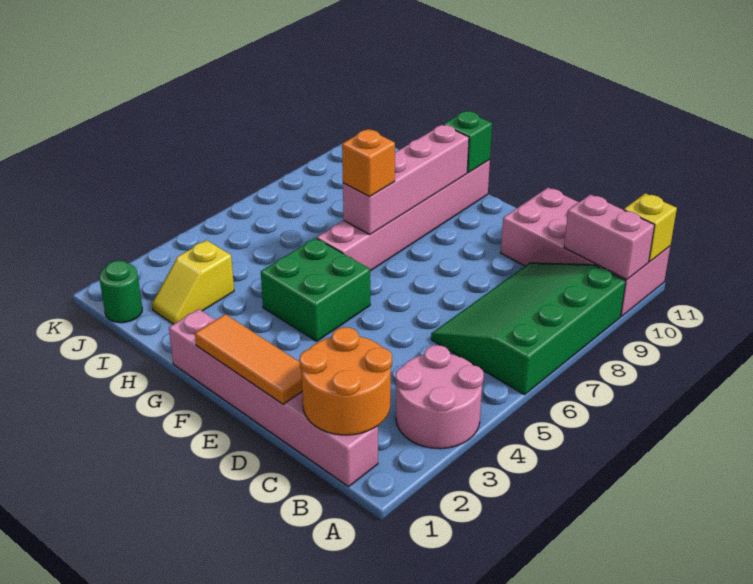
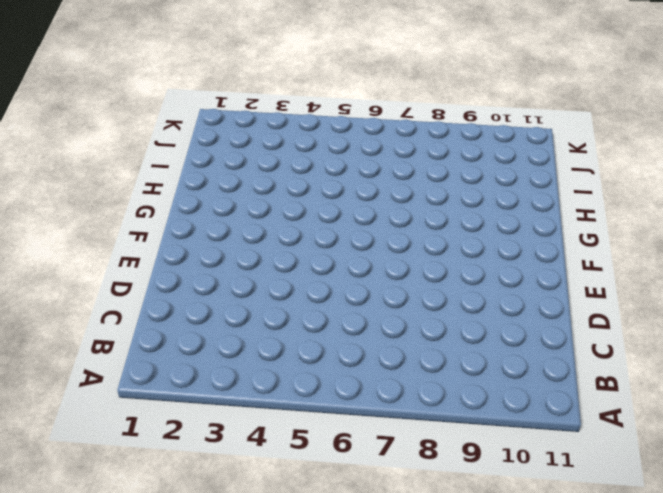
none -> pink round brick A3:B4 level 1
none -> green slope A6:C9 level 1 top A
none -> pink brick A10:D11 level 1

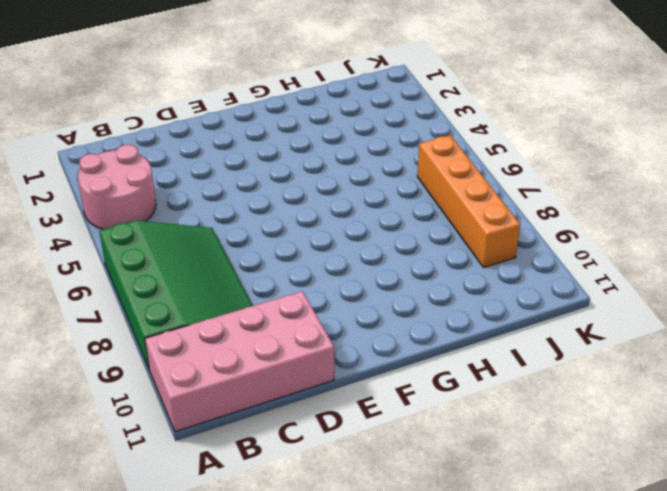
orange brick J6:J9 level 1 -> none
none -> pink brick B1:G1 level 1
none -> green brick F4:G5 level 1
none -> pink brick G6:G11 level 1

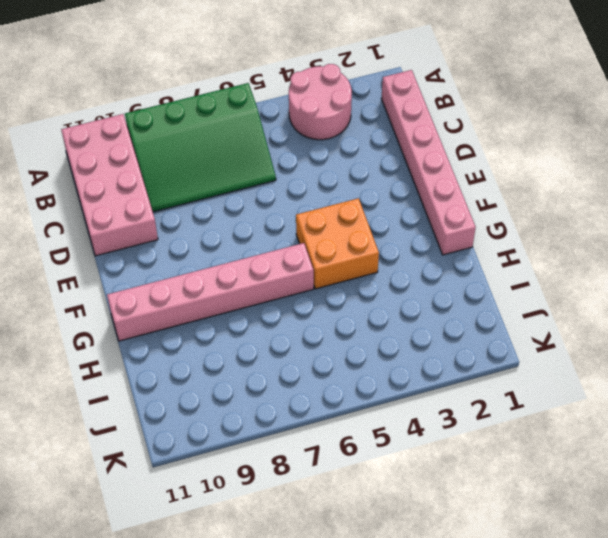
orange brick F4:G5 level 1 -> green brick F4:G5 level 1
none -> yellow slope I2:I3 level 1 top 3
none -> green round brick J1 level 1
none -> pink brick A10:B10 level 2

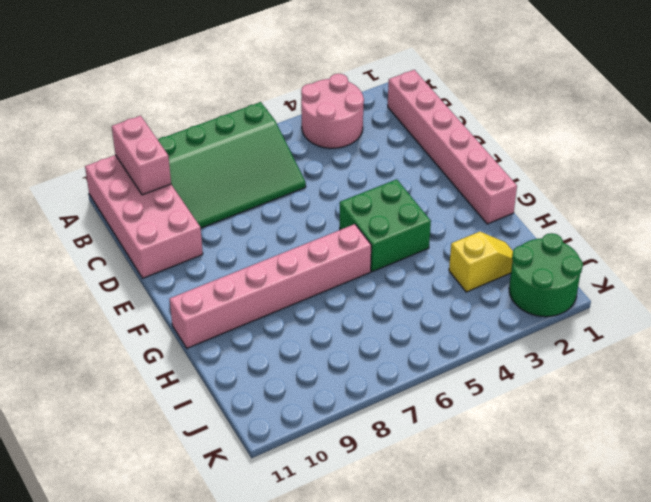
green round brick J1:K2 level 1 -> green round brick J1 level 1
none -> yellow brick A11 level 2
none -> orange round brick B1:C2 level 2
none -> orange tile D1:F1 level 2

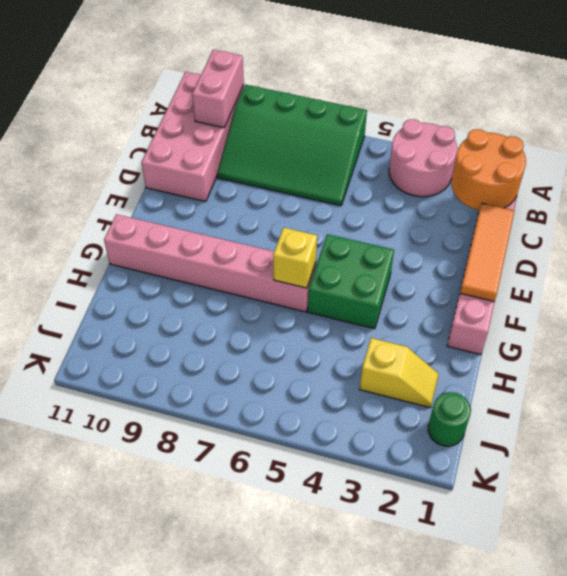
yellow brick G6 level 2 -> yellow brick A11 level 2
none -> pink brick G7:G10 level 2
none -> green brick G11 level 2
none -> orange brick G7 level 3

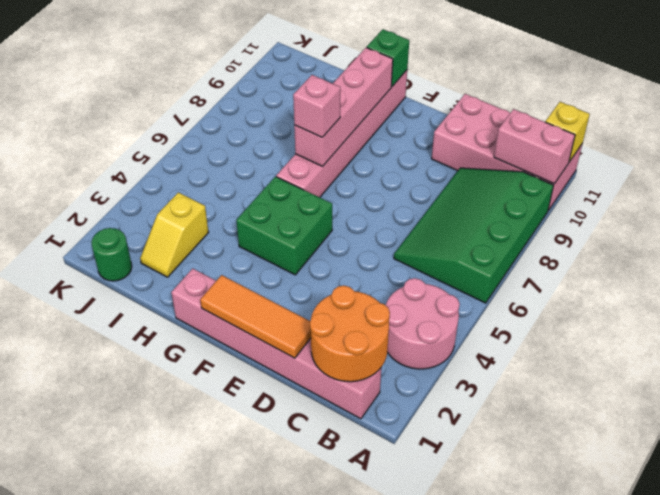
pink brick G7 level 3 -> orange brick G7 level 3

